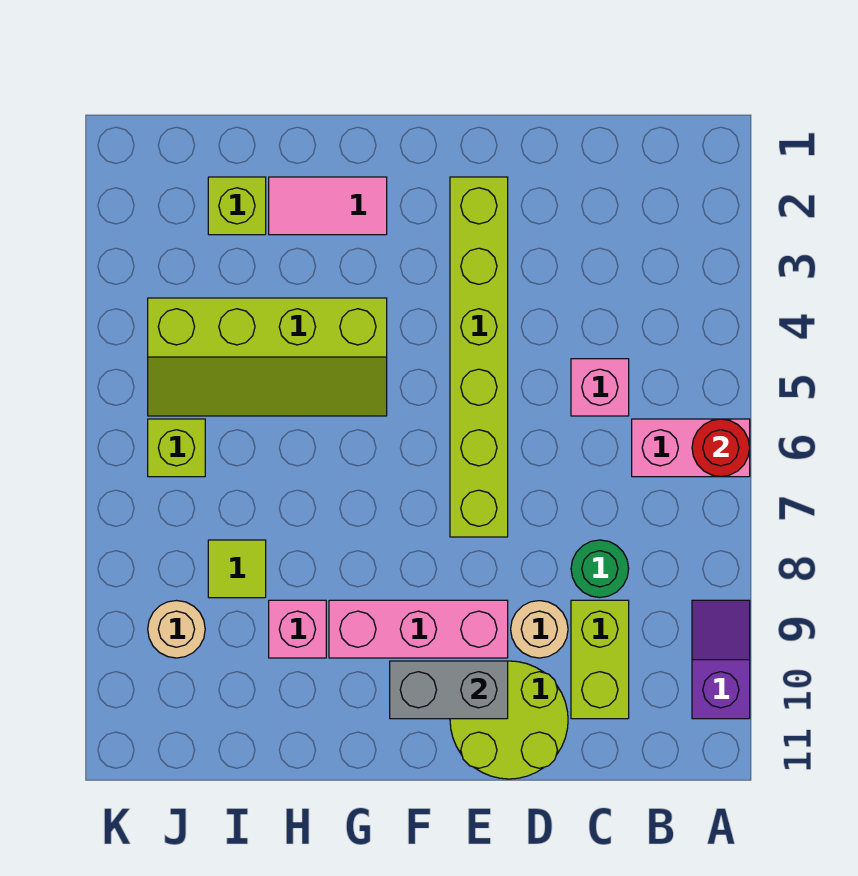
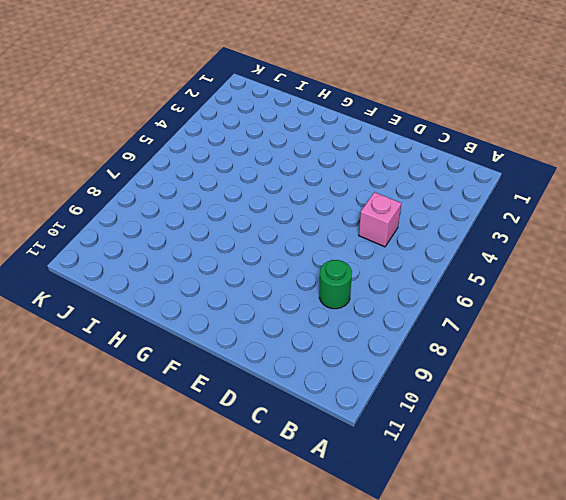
none -> pink brick A6:B6 level 1
none -> purple slope A9:A10 level 1 top 10
none -> lime brick C9:C10 level 1

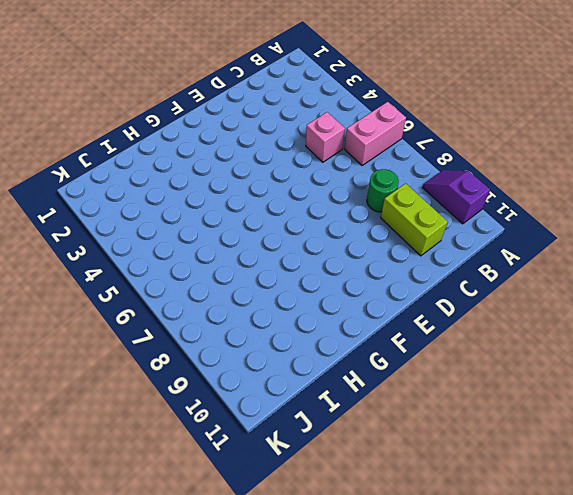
none -> tan round brick D9 level 1
none -> lime round brick D10:E11 level 1
none -> lime brick E2:E7 level 1

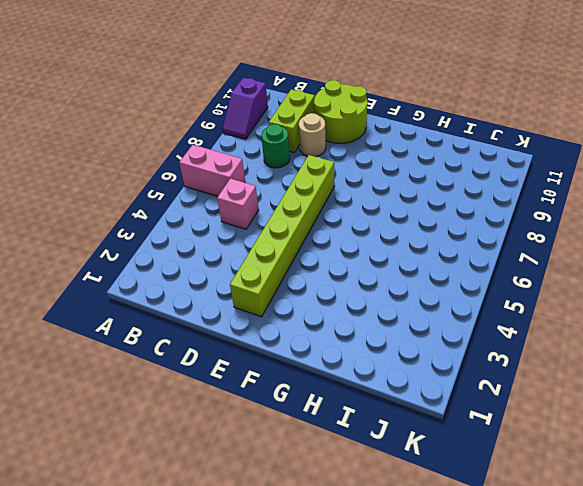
none -> pink brick E9:G9 level 1
none -> pink tile G2:H2 level 1
none -> lime slope G4:J5 level 1 top 4

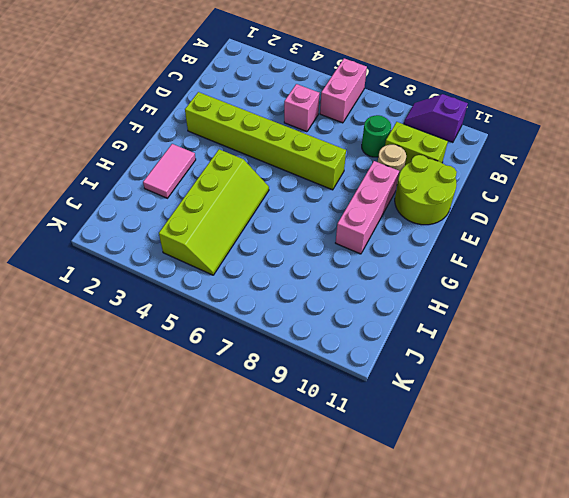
none -> pink brick H9 level 1
none -> lime brick I2 level 1
none -> lime tile I8 level 1

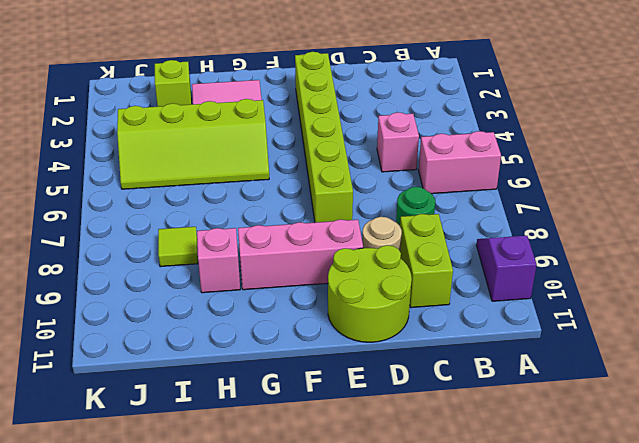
none -> lime brick J6 level 1
none -> tan round brick J9 level 1
none -> red round brick A6 level 2

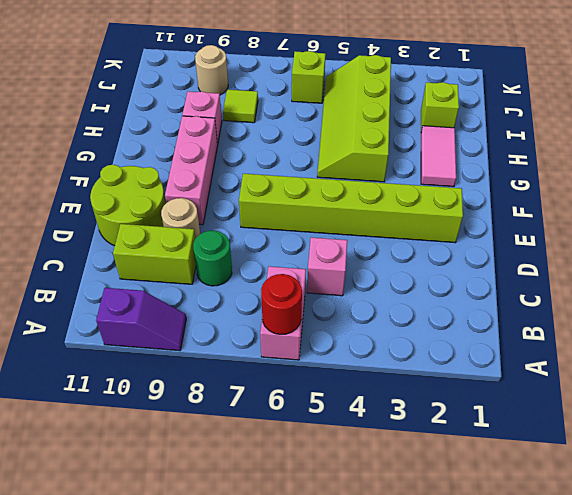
none -> grey brick E10:F10 level 2

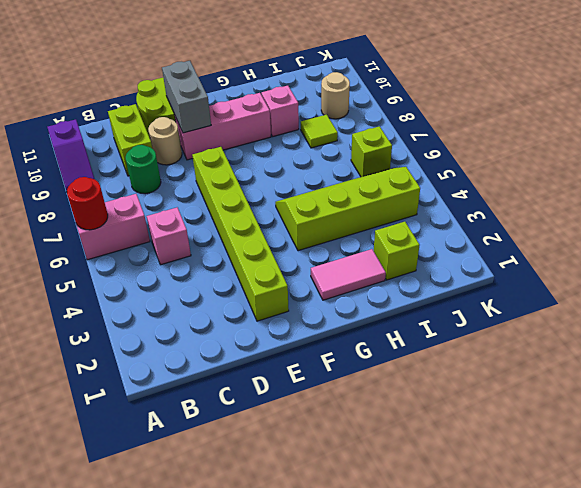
grey brick E9:E10 level 2 -> grey brick E10:F10 level 2

